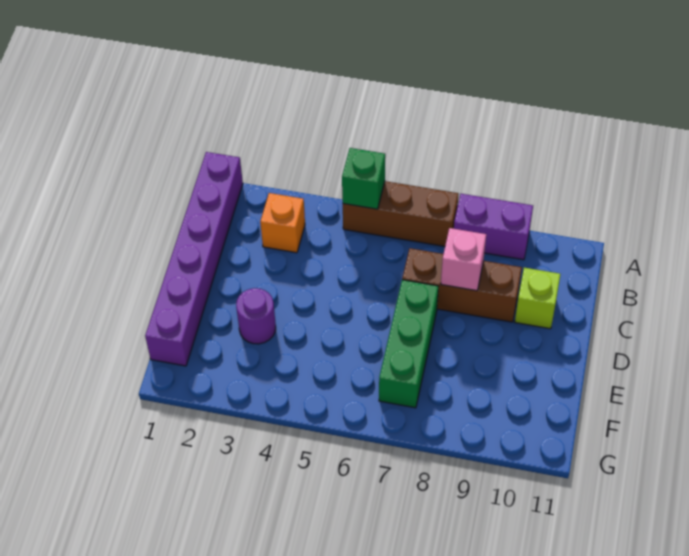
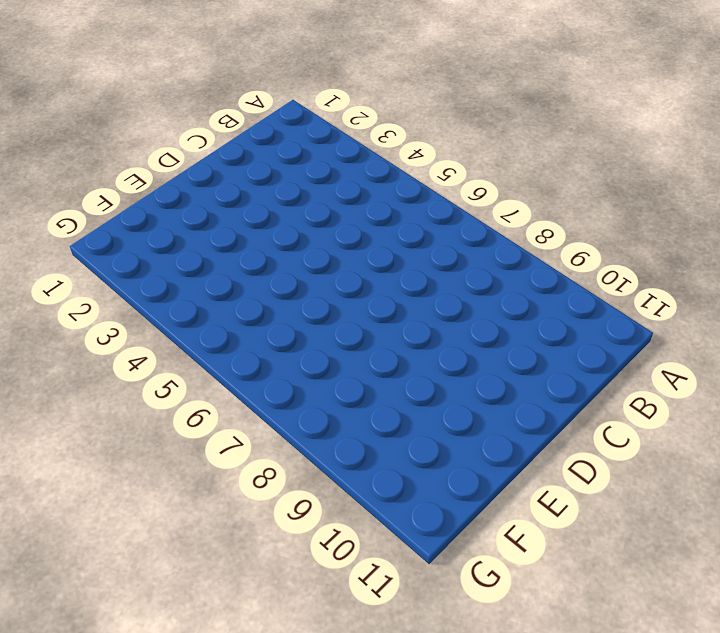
none -> purple brick A1:F1 level 1
none -> brown brick A5:A7 level 1

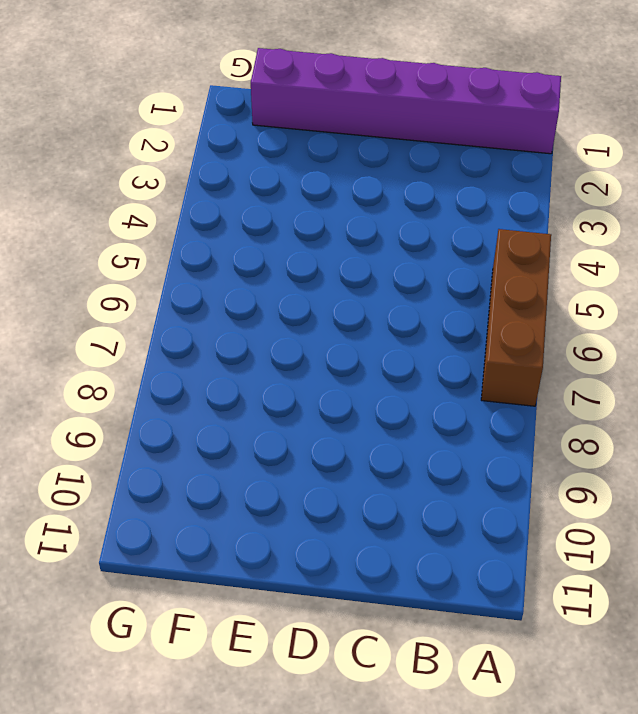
none -> purple brick A8:A9 level 1
none -> orange brick B3 level 1

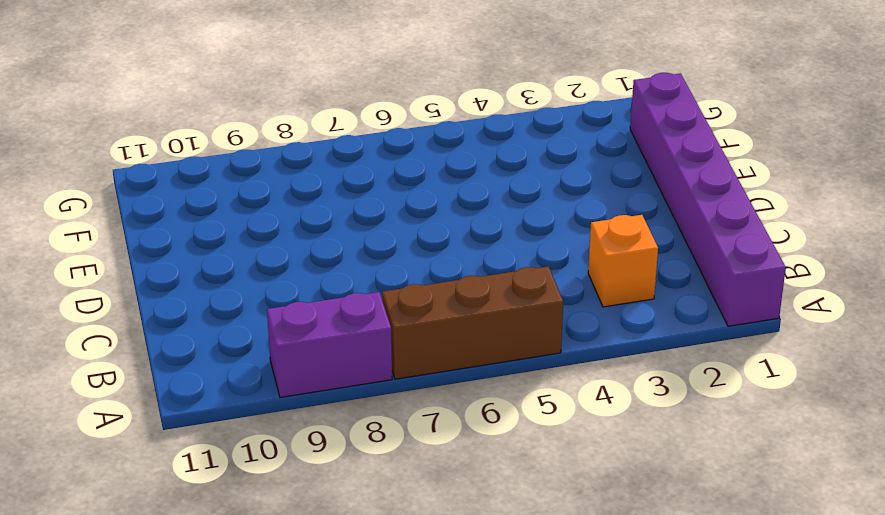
none -> brown brick C7:C9 level 1
none -> lime brick C10 level 1

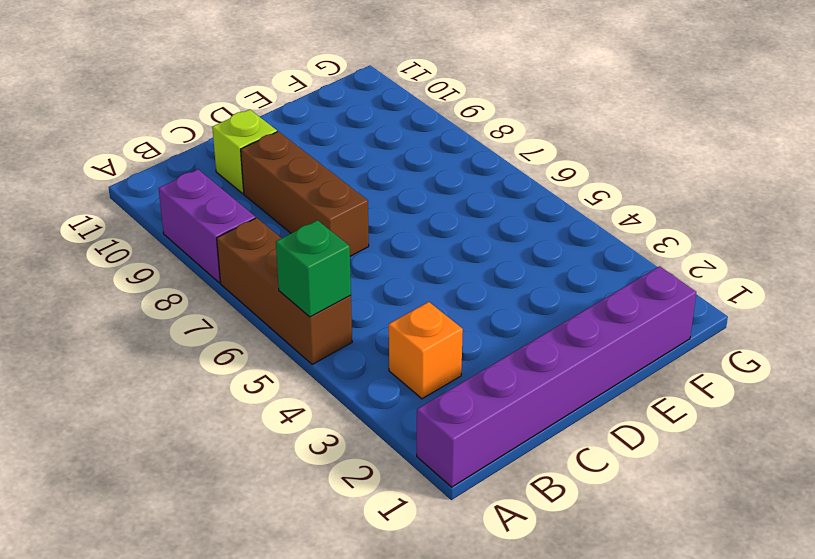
none -> green brick D7:F7 level 1
none -> purple round brick E3 level 1

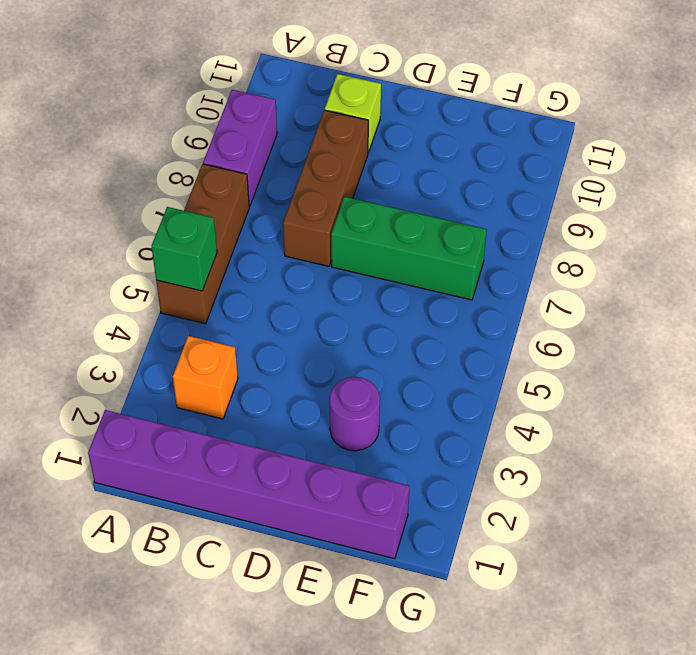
none -> pink brick C8 level 2

